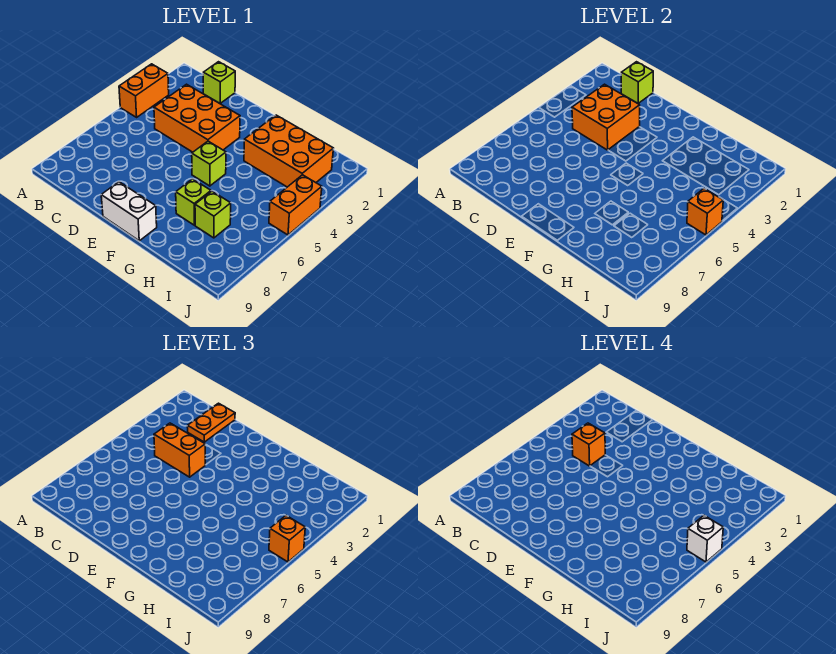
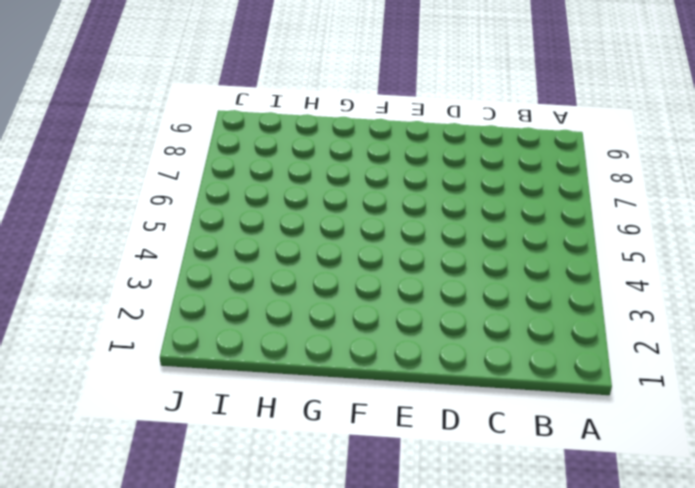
none -> orange brick A3:A4 level 1
none -> lime brick C1 level 1
none -> orange brick C3:E4 level 1

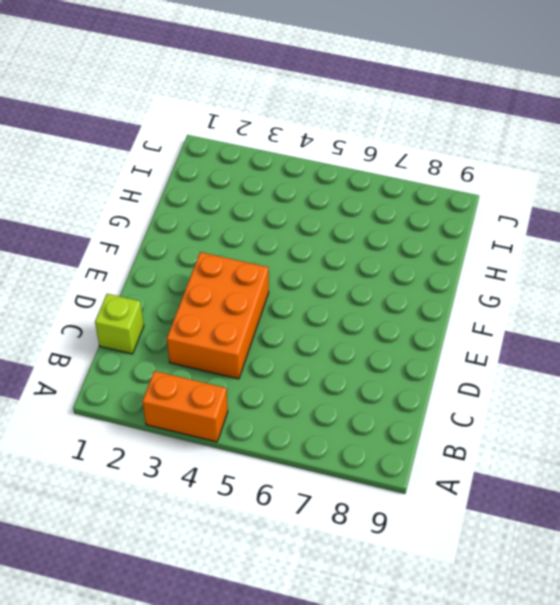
none -> white brick E9:F9 level 1
none -> lime brick F5 level 1
none -> orange brick G2:I3 level 1

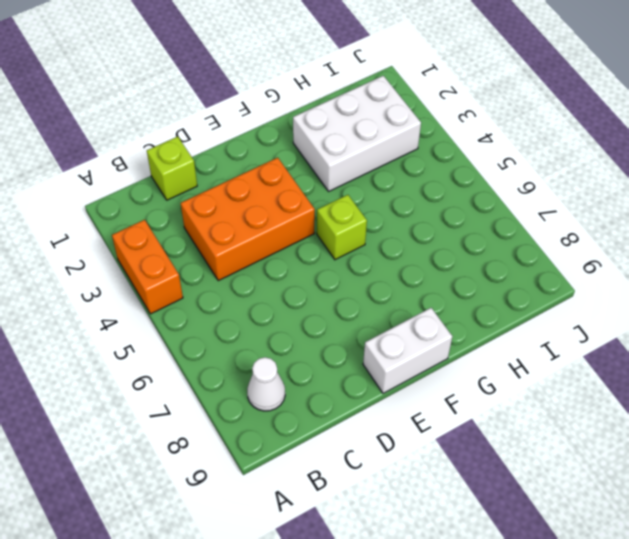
white cone B8 level 1 -> none
white brick G2:I3 level 1 -> orange brick G2:I3 level 1
none -> lime brick G7 level 1
none -> lime brick H7 level 1
none -> orange brick J4:J5 level 1

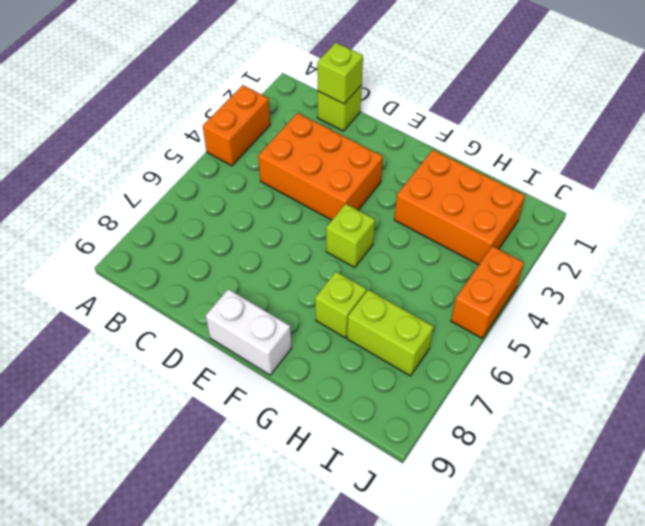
lime brick H7:I7 level 1 -> lime brick H7 level 1
none -> orange brick C3:D4 level 2
none -> orange brick J5 level 2
none -> orange plate C1:C2 level 3

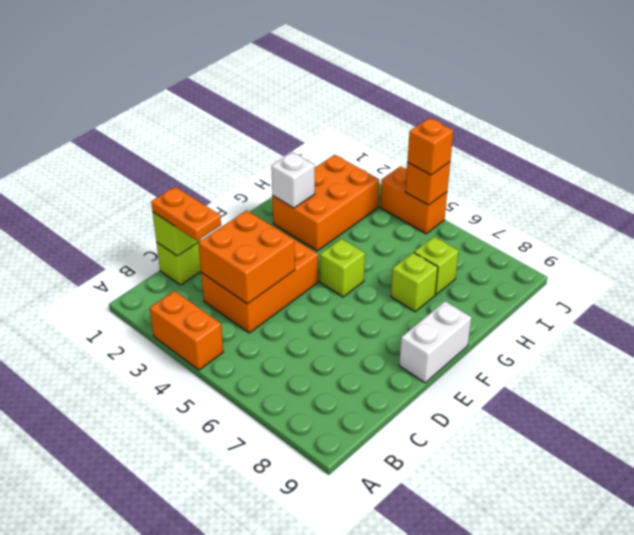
white brick G2 level 2 -> white brick J5 level 4
none -> orange brick C4:D4 level 3
none -> orange brick C4 level 4

